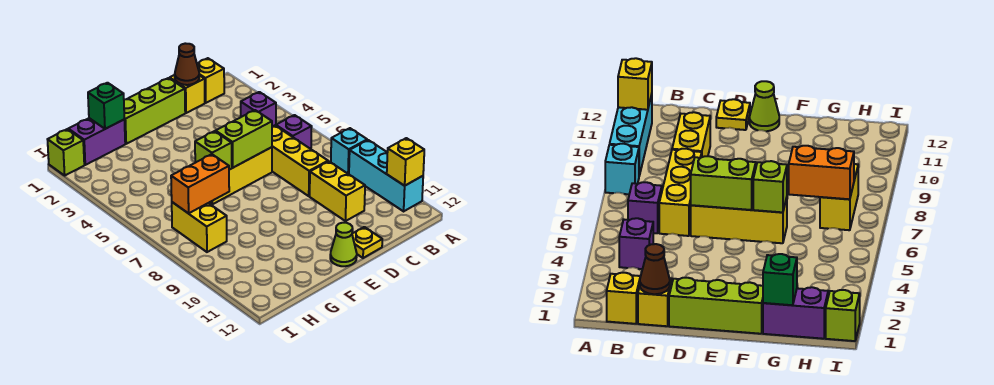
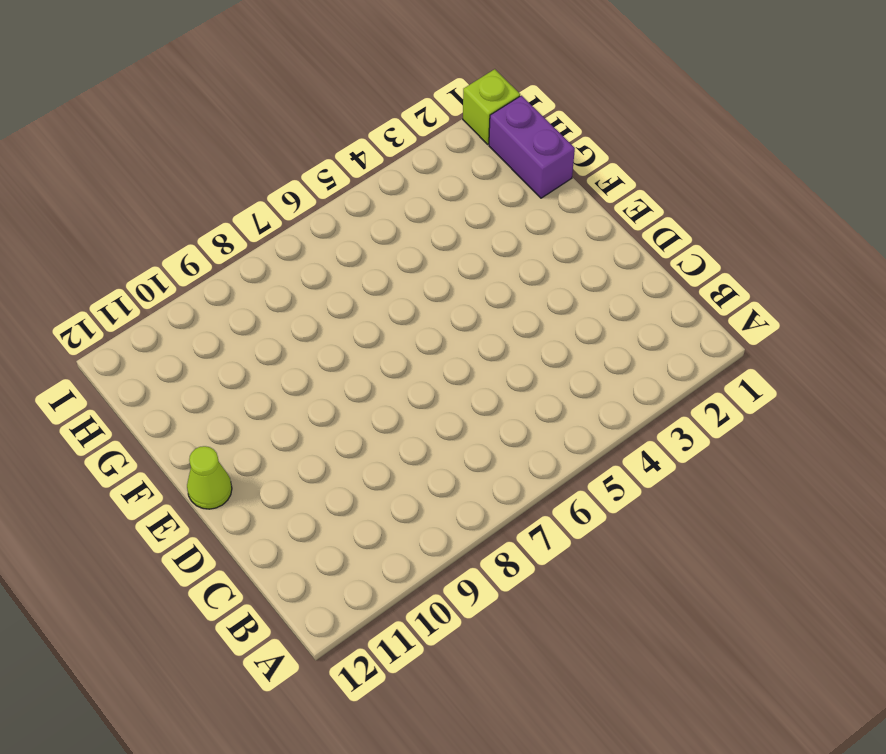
none -> cyan brick A8 level 1
none -> cyan brick A9:A11 level 1
none -> yellow brick B1 level 1

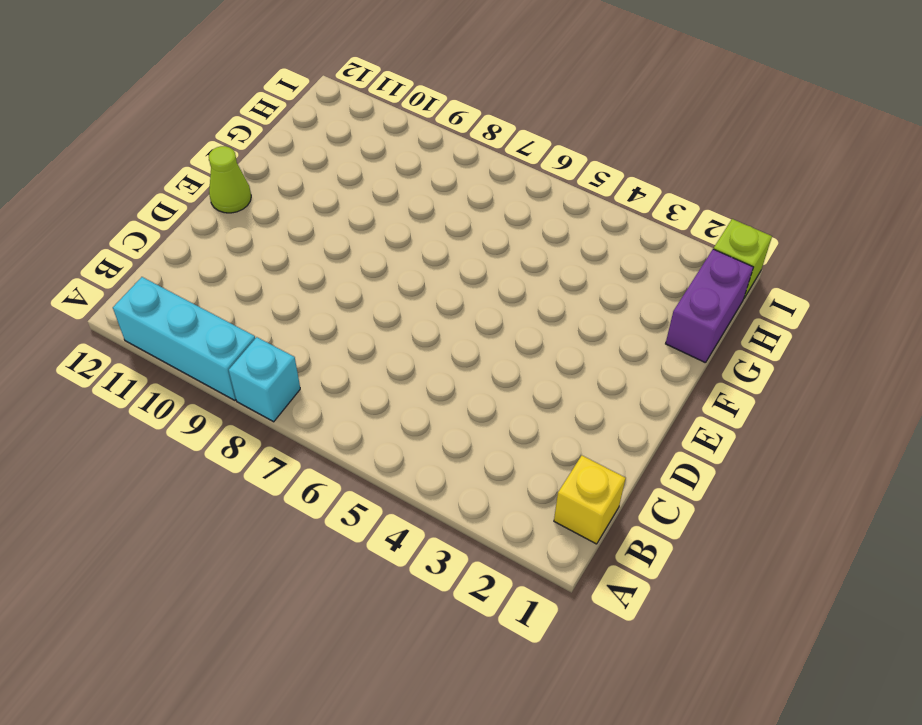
none -> purple brick B4 level 1
none -> purple brick B6 level 1
none -> yellow brick C1 level 1

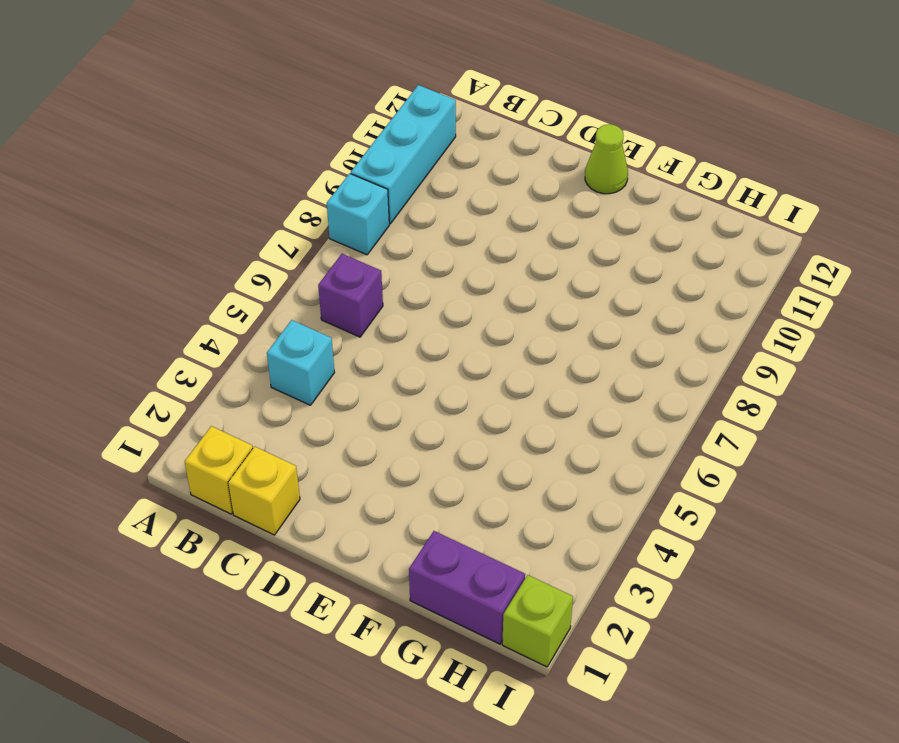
cyan brick B4 level 1 -> purple brick B4 level 1
none -> yellow brick C6:C8 level 1
none -> yellow brick C9:C10 level 1
none -> lime brick D1:F1 level 1

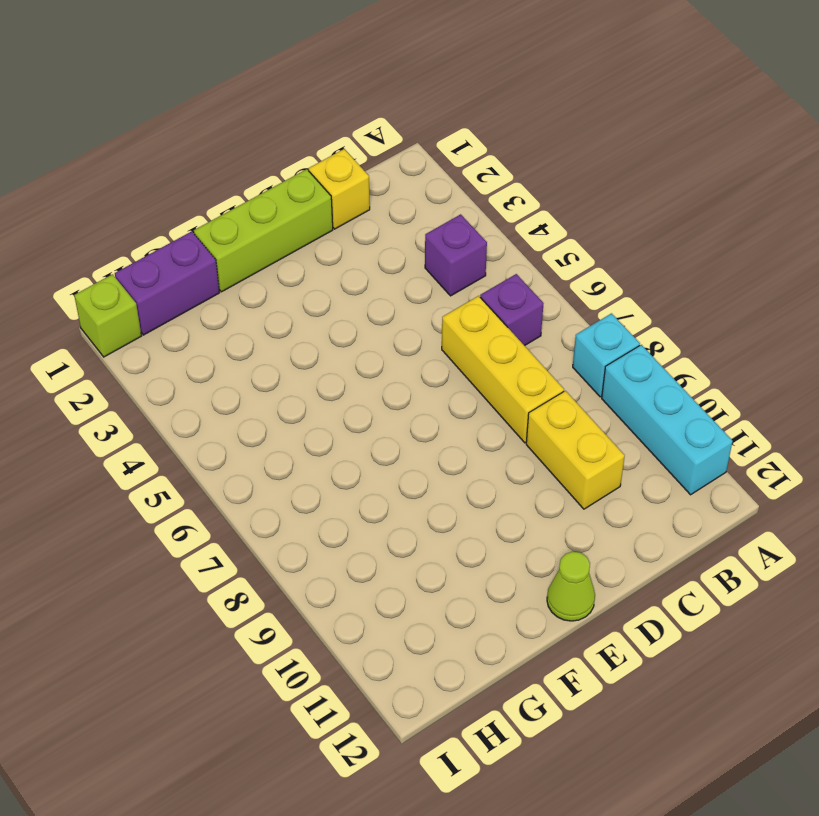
none -> yellow brick B1 level 1
none -> yellow brick D6:F6 level 1
none -> yellow plate D12 level 1

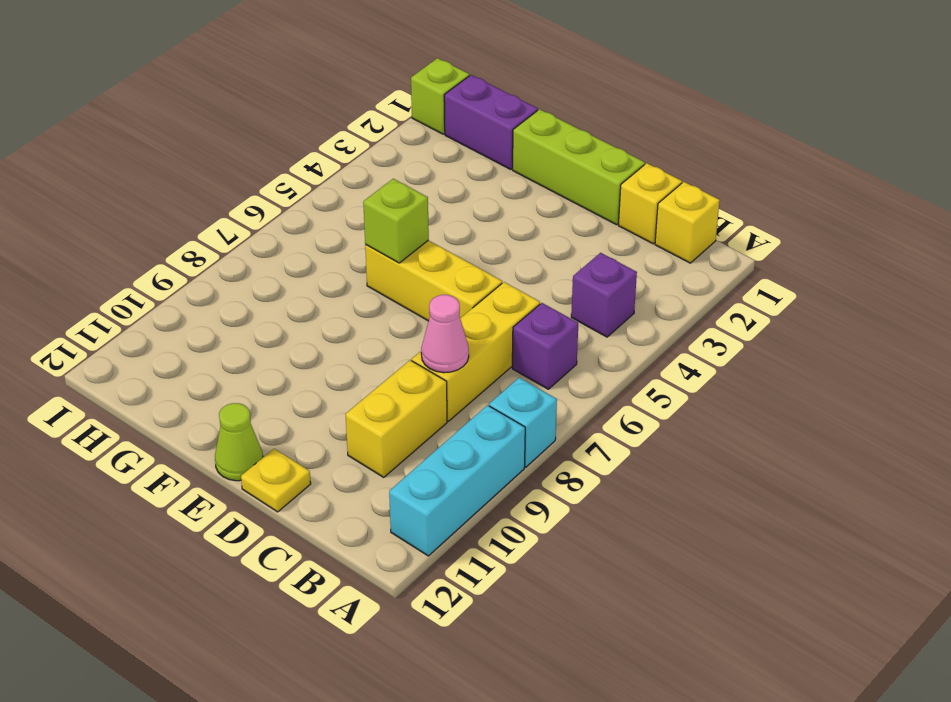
pink cone C8 level 2 -> none
none -> yellow brick H7:H8 level 1
none -> yellow brick A11 level 2
none -> brown cone C1 level 2

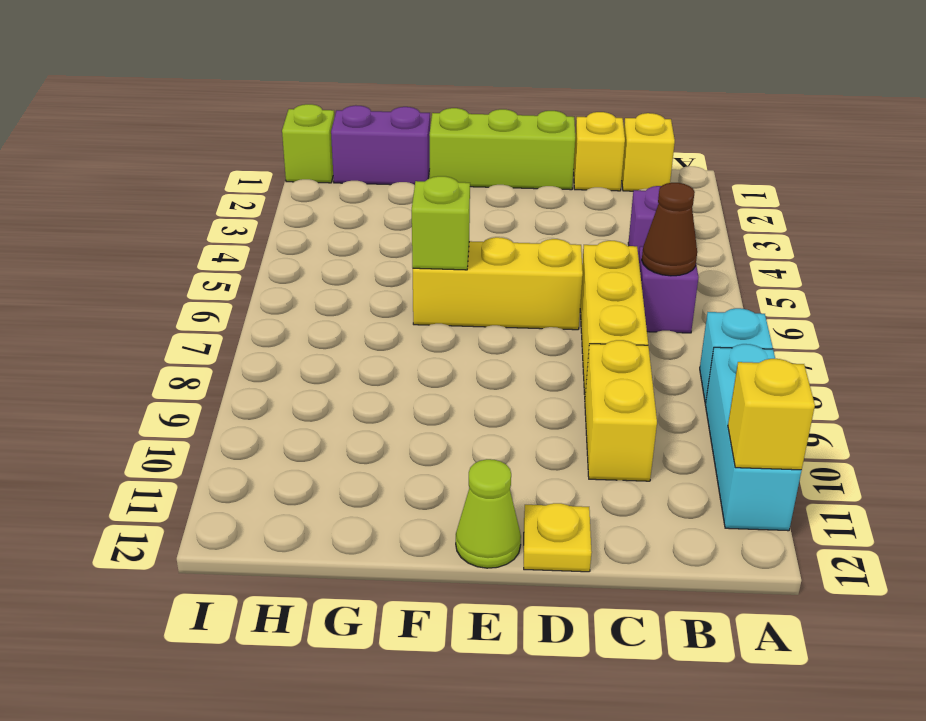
brown cone B6 level 2 -> brown cone C1 level 2
none -> yellow brick H7:H8 level 1
none -> lime brick D6:E6 level 2
none -> green brick G1 level 2

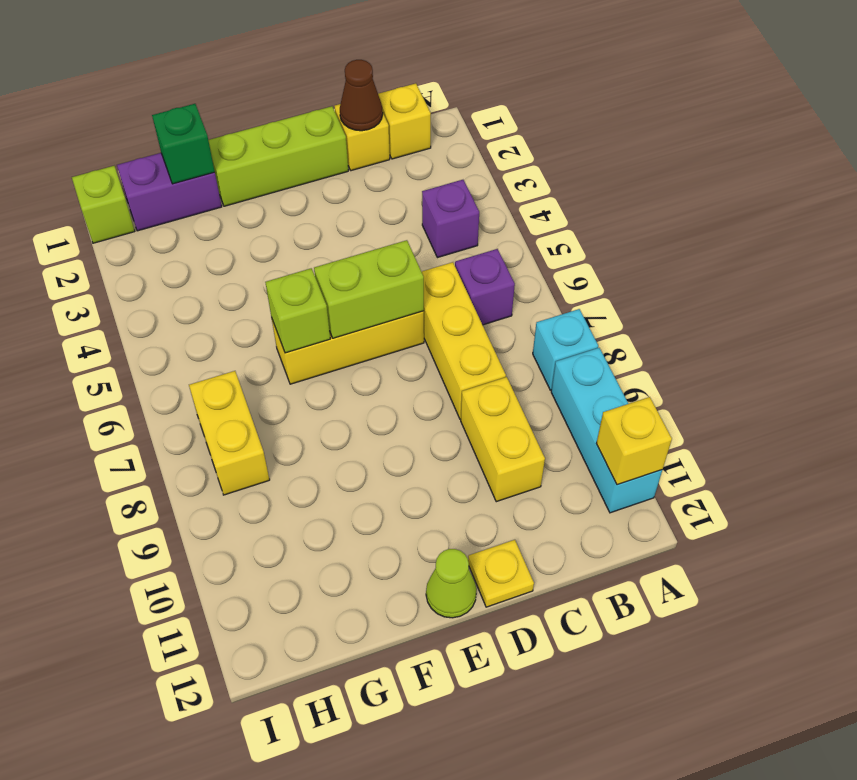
none -> orange brick G7:H7 level 2

